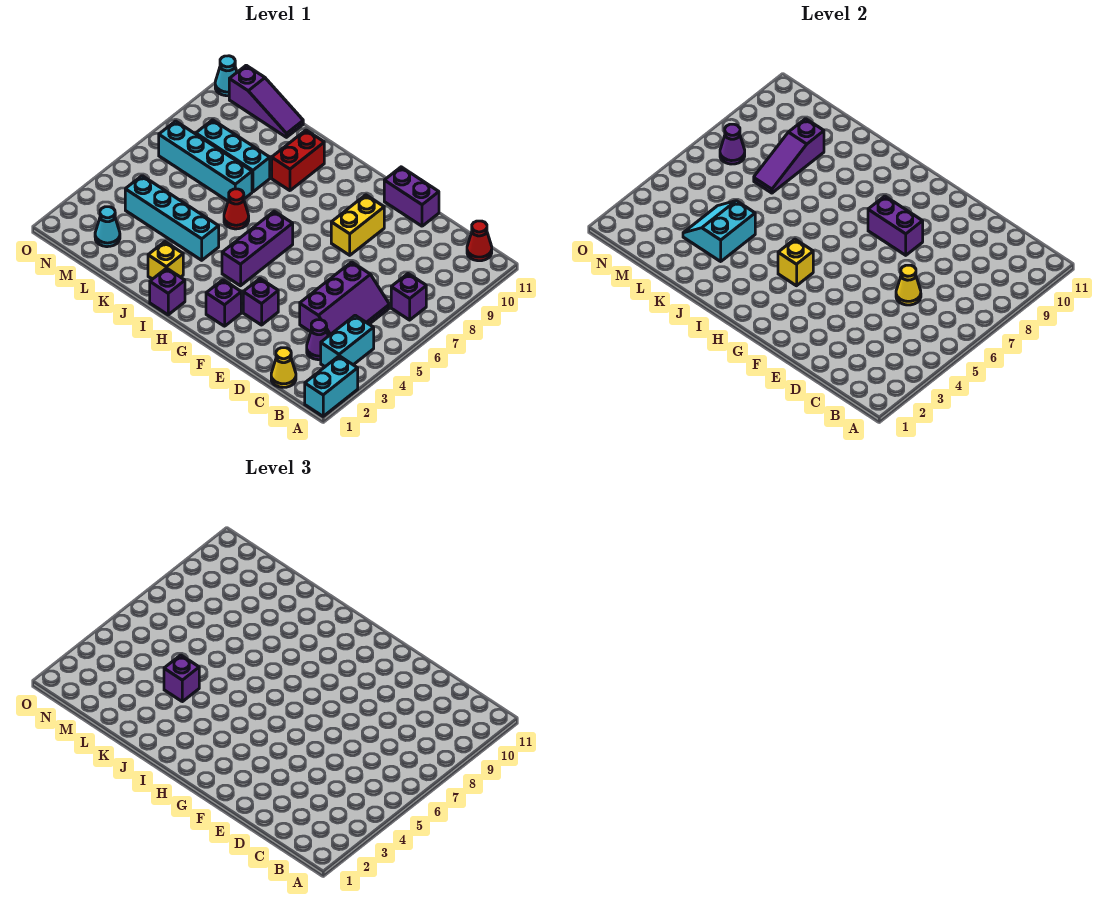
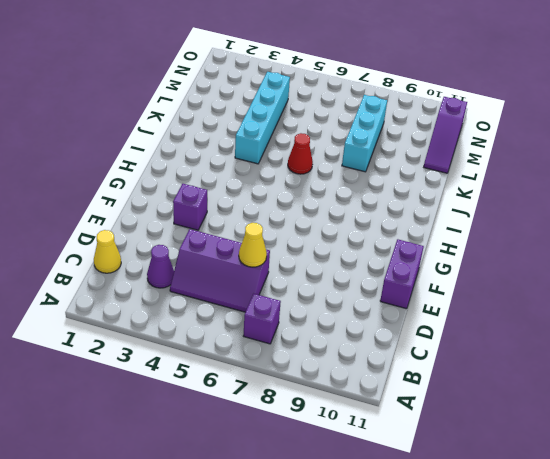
none -> cyan brick A1:A2 level 1
none -> cyan brick B3:B4 level 1
none -> red cone B11 level 1

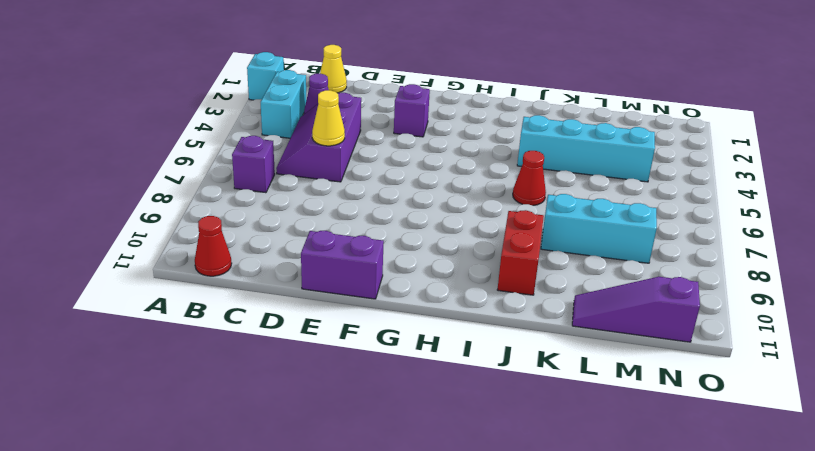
cyan brick A2 level 1 -> cyan brick A1:A2 level 1
none -> yellow brick F8:F9 level 1
none -> purple brick G2 level 1
none -> purple brick H4:H6 level 1

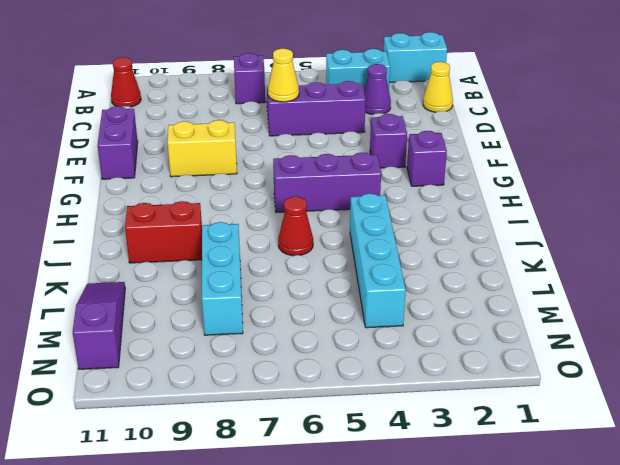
none -> purple brick I1 level 1
none -> yellow brick J2 level 1
none -> cyan brick K7:N7 level 1

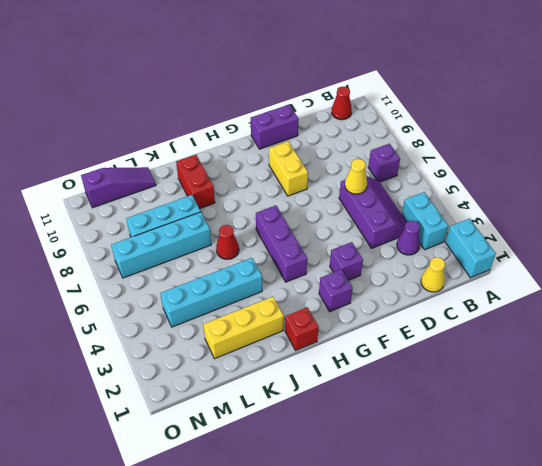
red brick I1 level 1 -> purple brick I1 level 1
yellow brick J2:L2 level 1 -> yellow brick J2 level 1
none -> cyan cone M2 level 1
none -> cyan cone O11 level 1
none -> purple brick F8:G8 level 2

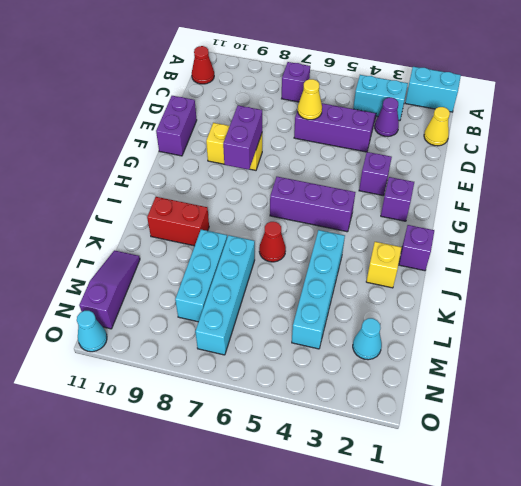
none -> yellow brick H4 level 2
none -> cyan slope K3:L4 level 2 top K
none -> purple slope L7:L9 level 2 top 9

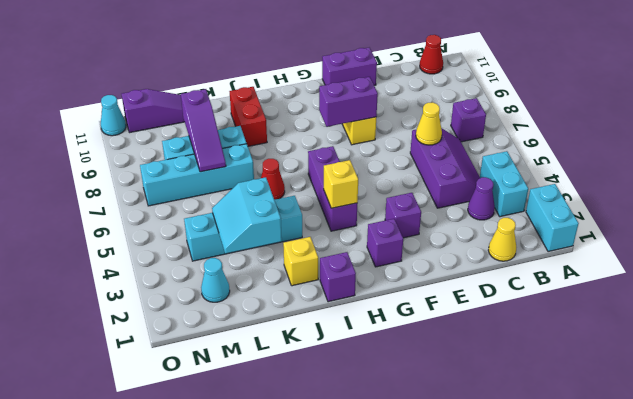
none -> purple cone N7 level 2
none -> purple brick K4 level 3

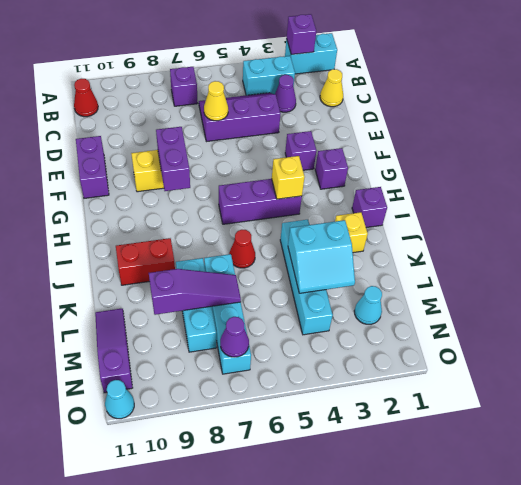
purple brick A2 level 2 -> purple brick K4 level 3

